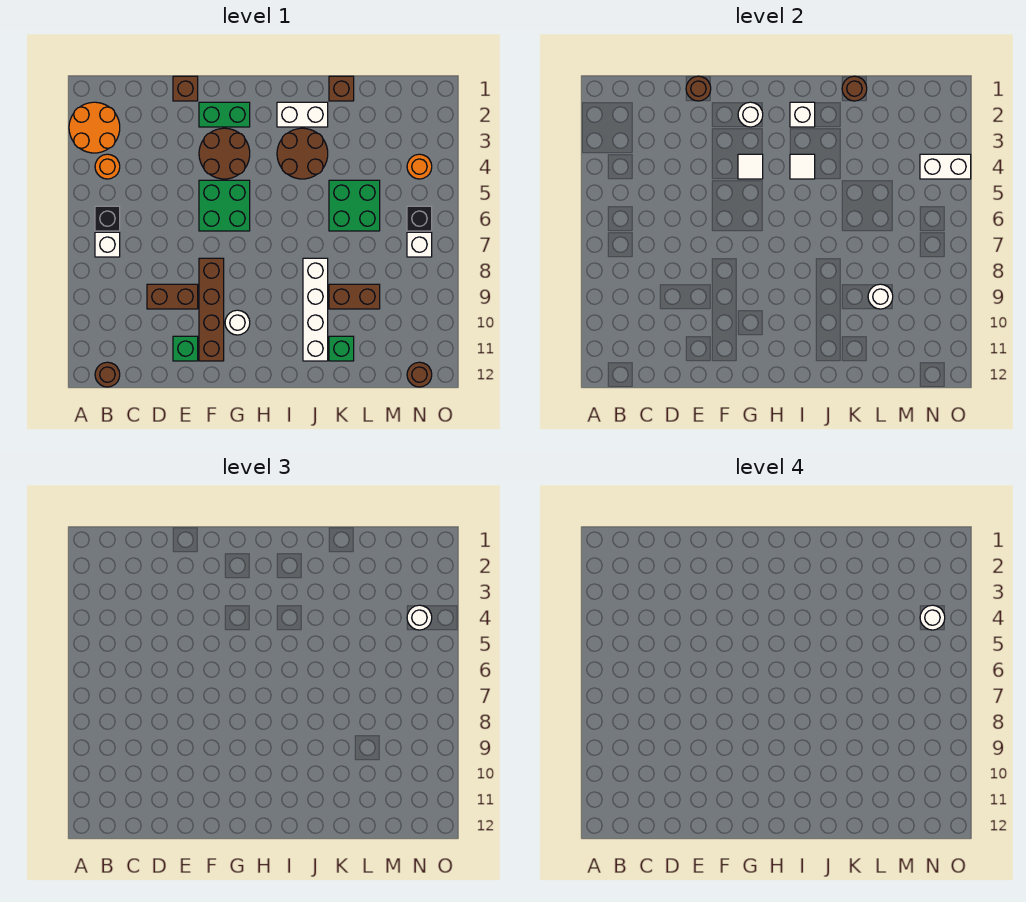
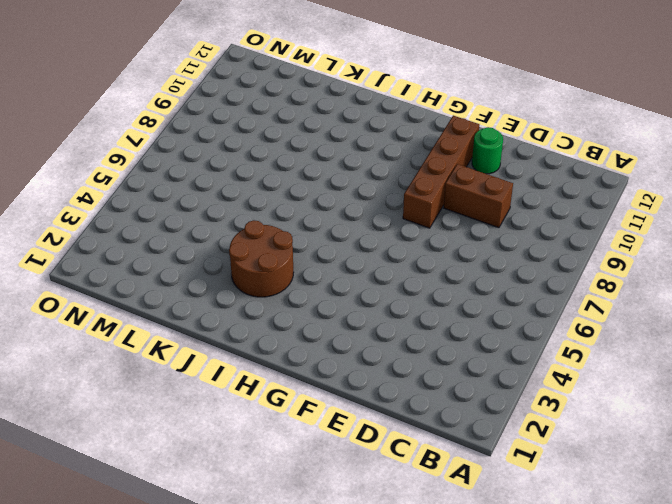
green round brick E11 level 1 -> green brick E11 level 1
none -> orange round brick A2:B3 level 1
none -> orange round brick B4 level 1
none -> black brick B6 level 1
none -> white brick B7 level 1

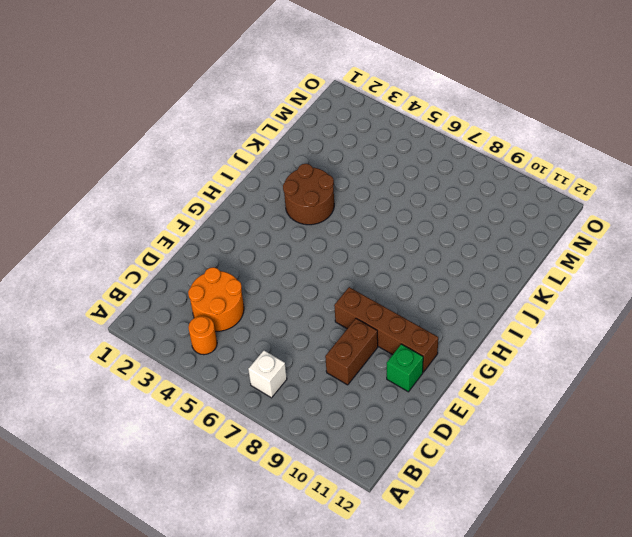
orange round brick C3:D4 level 1 -> orange round brick A2:B3 level 1
none -> black brick B6 level 1
none -> brown round brick B12 level 1
none -> brown brick E1 level 1
none -> green brick F2:G2 level 1

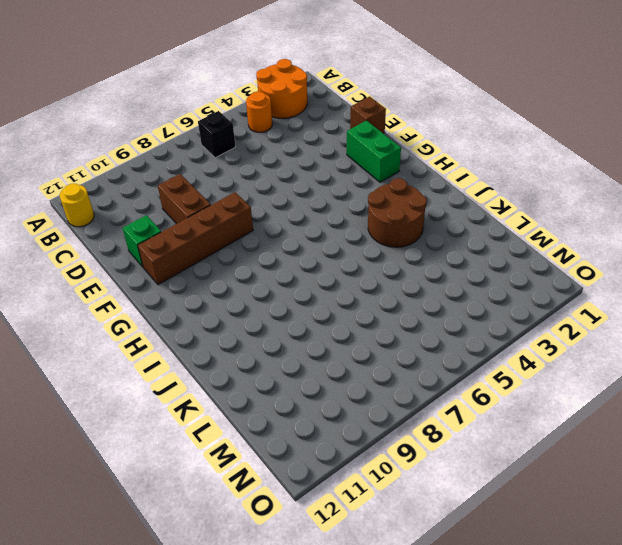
yellow round brick B12 level 1 -> brown round brick B12 level 1
none -> white brick B7 level 1
none -> brown round brick F3:G4 level 1
none -> green brick F5:G6 level 1
none -> white round brick G10 level 1

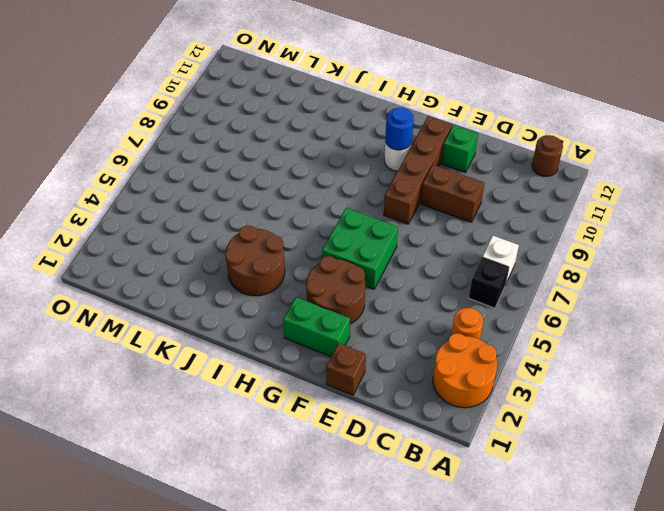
blue round brick G10 level 2 -> none
none -> white brick I2:J2 level 1
none -> white brick J8:J11 level 1
none -> brown brick K1 level 1
none -> green brick K5:L6 level 1

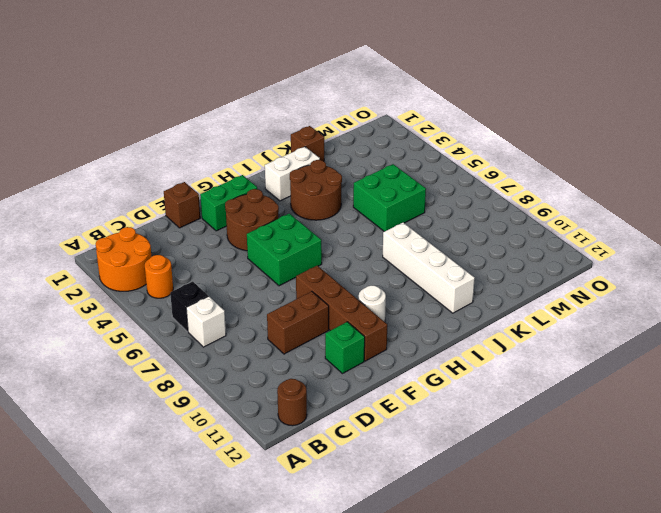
none -> brown brick K9:L9 level 1
none -> green brick K11 level 1
none -> orange round brick N4 level 1
none -> black brick N6 level 1

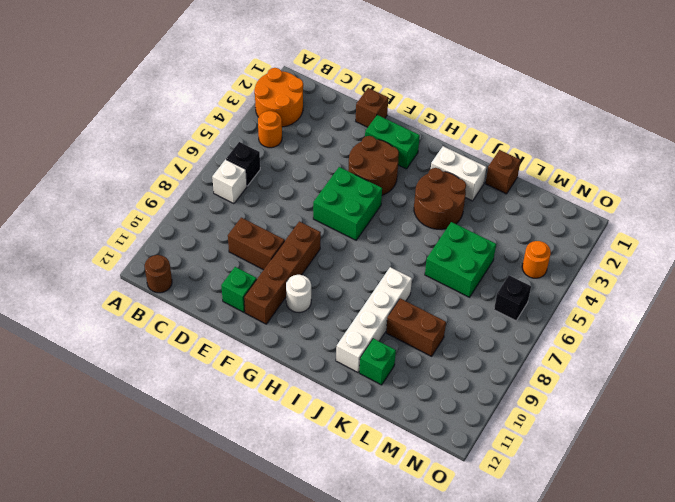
none -> white brick N7 level 1
none -> brown round brick N12 level 1
none -> brown round brick E1 level 2
none -> white round brick G2 level 2

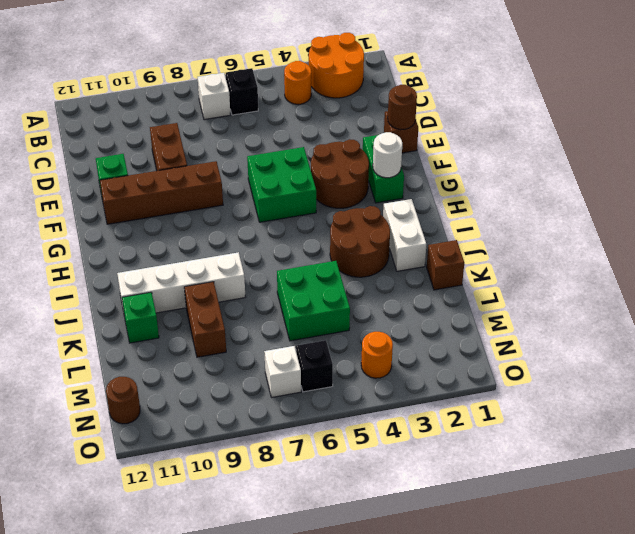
none -> brown round brick B12 level 1
none -> white round brick G10 level 1
none -> white tile G4 level 2
none -> white brick I2 level 2

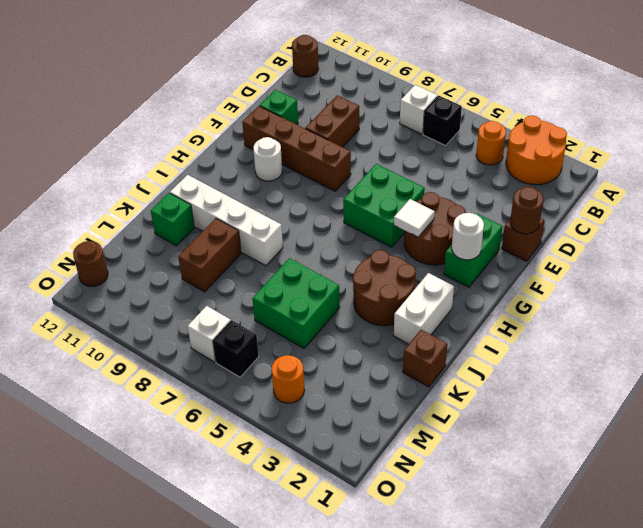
none -> white brick I2 level 2
none -> white tile I4 level 2
none -> brown round brick K1 level 2
none -> white round brick L9 level 2

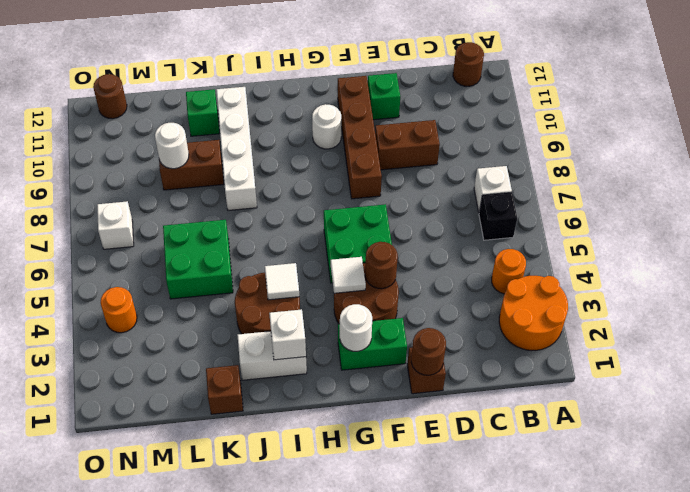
brown round brick F4 level 2 -> brown round brick K1 level 2
none -> black brick N6 level 1
none -> white brick N4:O4 level 2
none -> white round brick N4 level 3
none -> white round brick N4 level 4

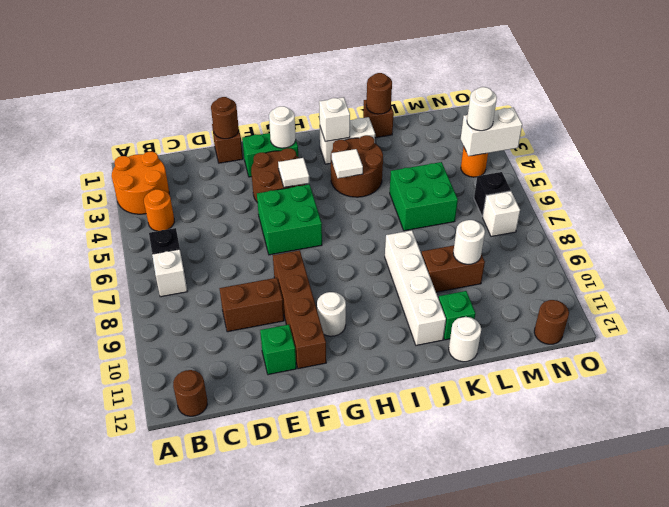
white round brick K12 level 1 -> white round brick N4 level 4

